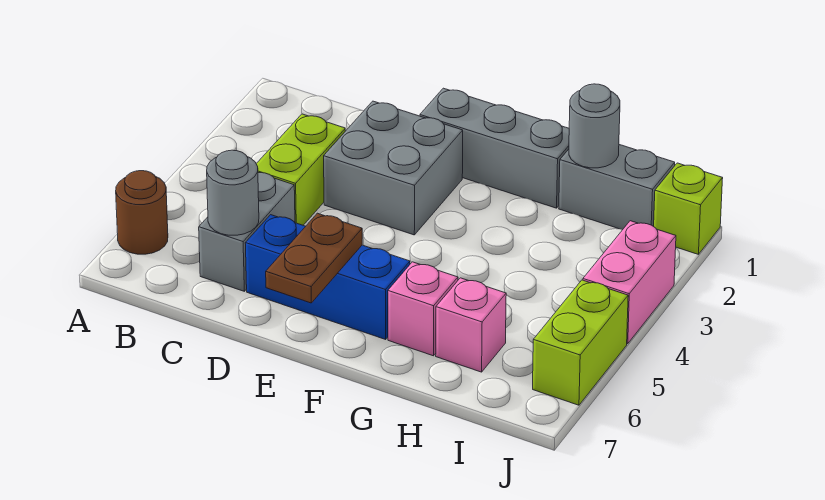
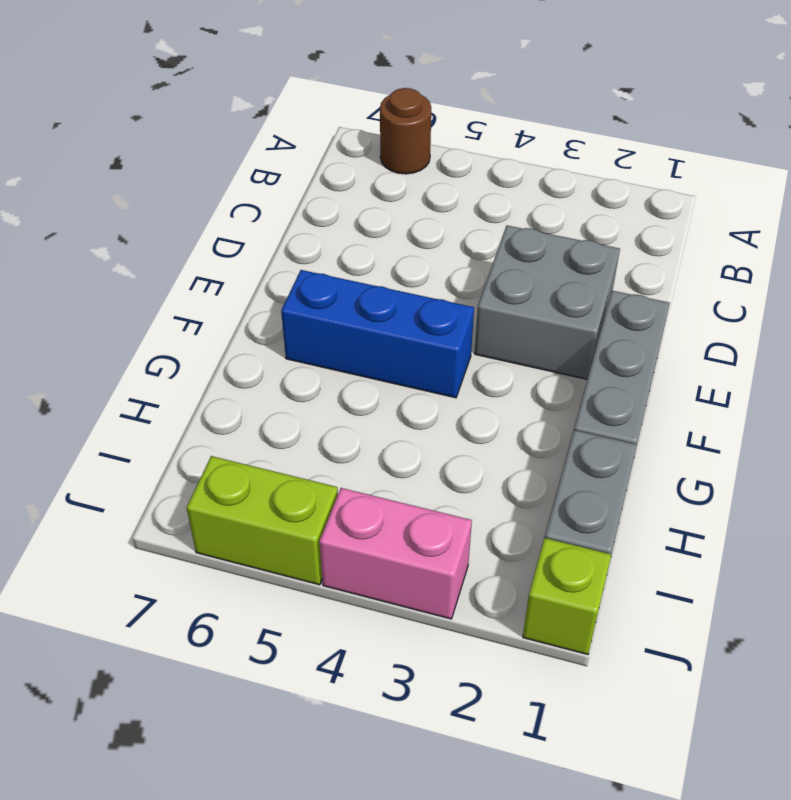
blue brick F4:F6 level 1 -> blue brick D6:F6 level 1
none -> lime brick C3:C4 level 1
none -> grey brick C5:C6 level 1
none -> pink brick G6 level 1

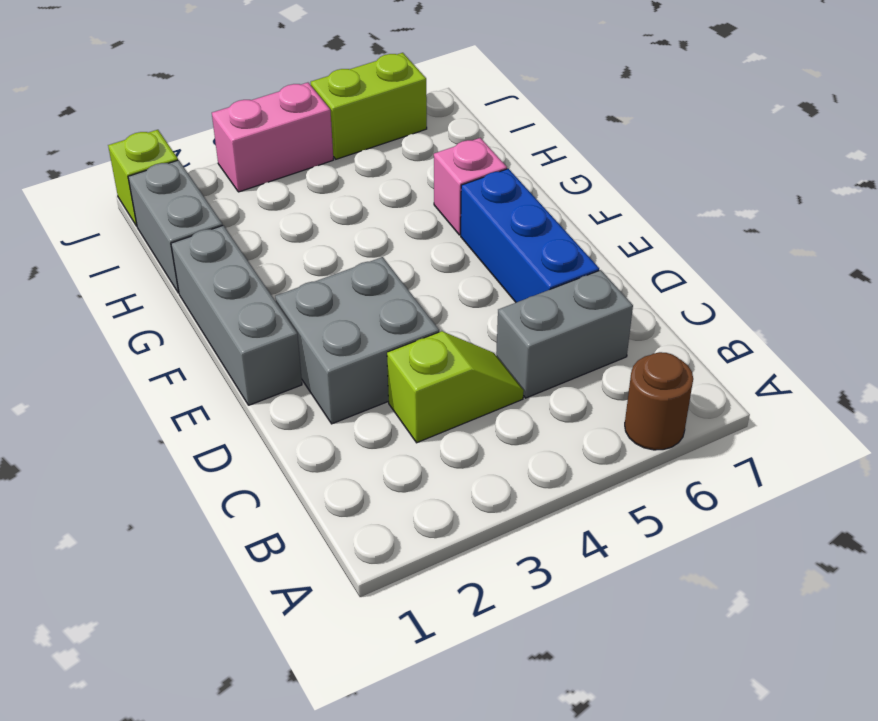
lime slope C3:C4 level 1 top 3 -> lime brick C3:C4 level 1
none -> pink brick H6 level 1
none -> grey round brick C6 level 2
none -> brown plate E6:E7 level 2

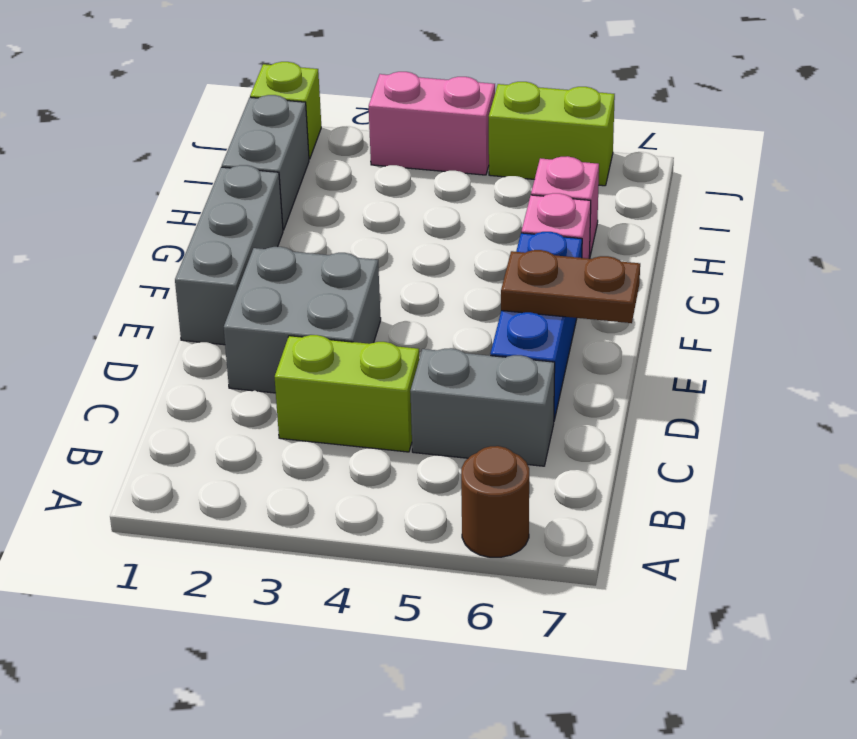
none -> grey round brick C6 level 2
none -> grey round brick H1 level 2

